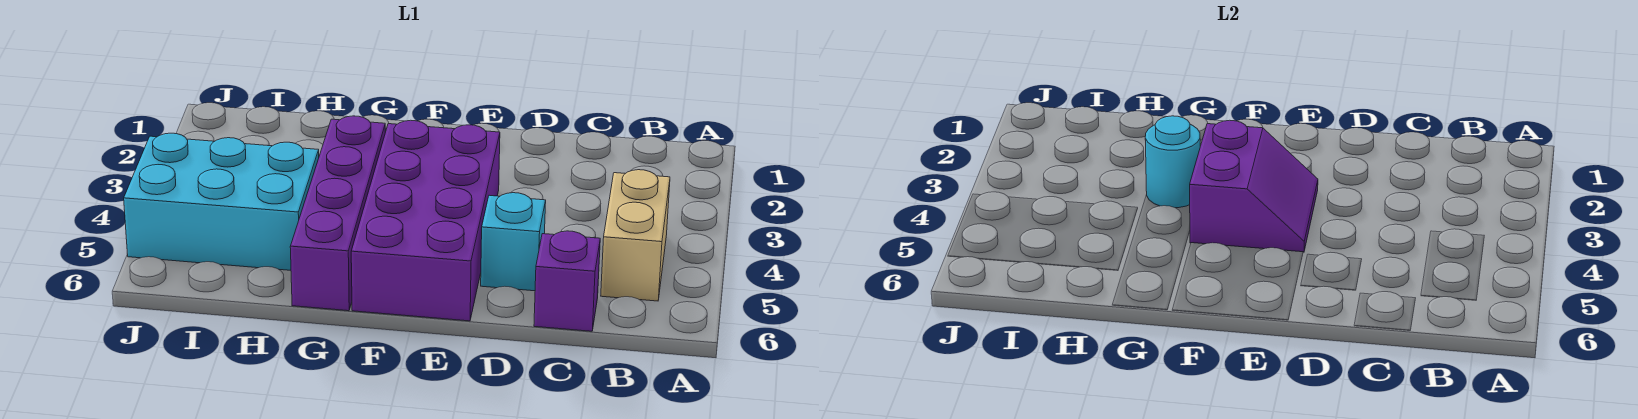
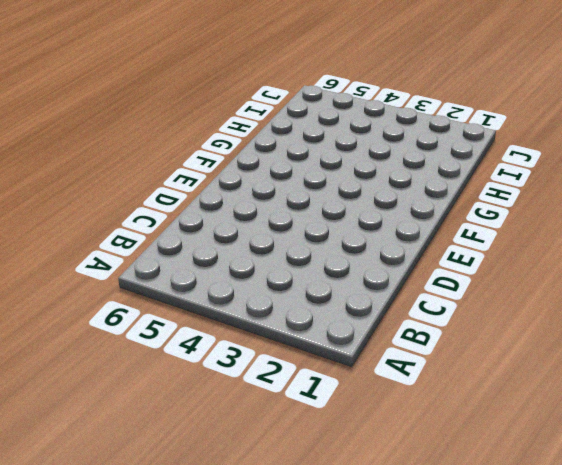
none -> tan brick B4:B5 level 1
none -> purple brick C6 level 1

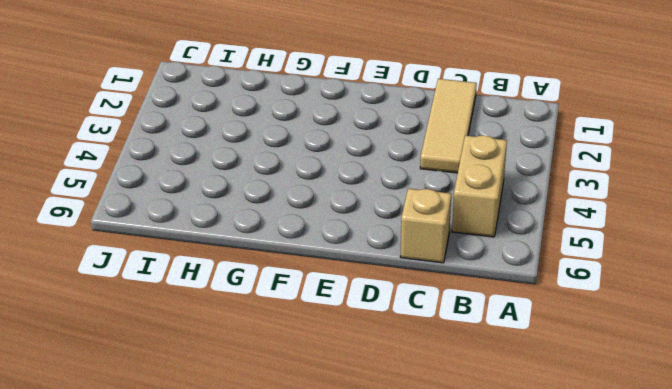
tan tile C1:C3 level 1 -> none
tan brick C6 level 1 -> purple brick C6 level 1
none -> cyan brick D5 level 1
none -> purple brick E3:F6 level 1

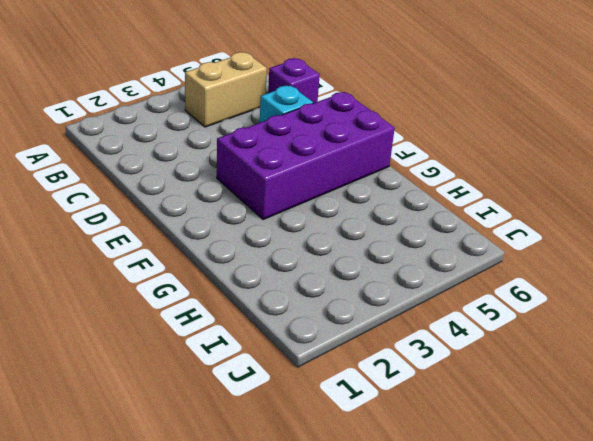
none -> purple brick G3:G6 level 1
none -> cyan brick H4:J5 level 1

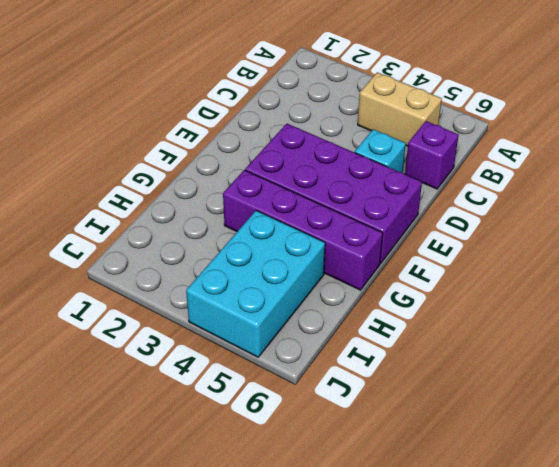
none -> purple slope E3:F4 level 2 top F
none -> cyan round brick G3 level 2

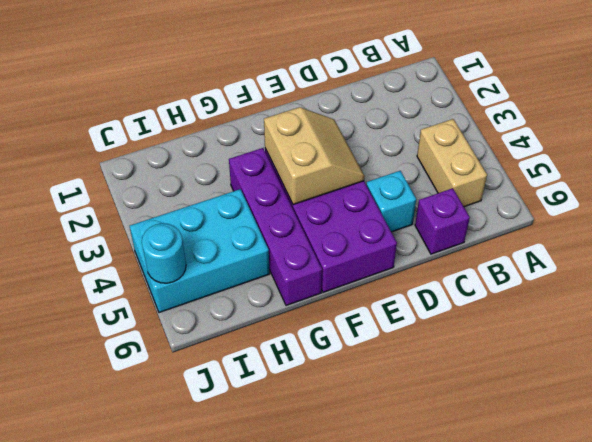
tan slope E3:F4 level 2 top F -> purple slope E3:F4 level 2 top F
cyan round brick J5 level 2 -> cyan round brick G3 level 2

